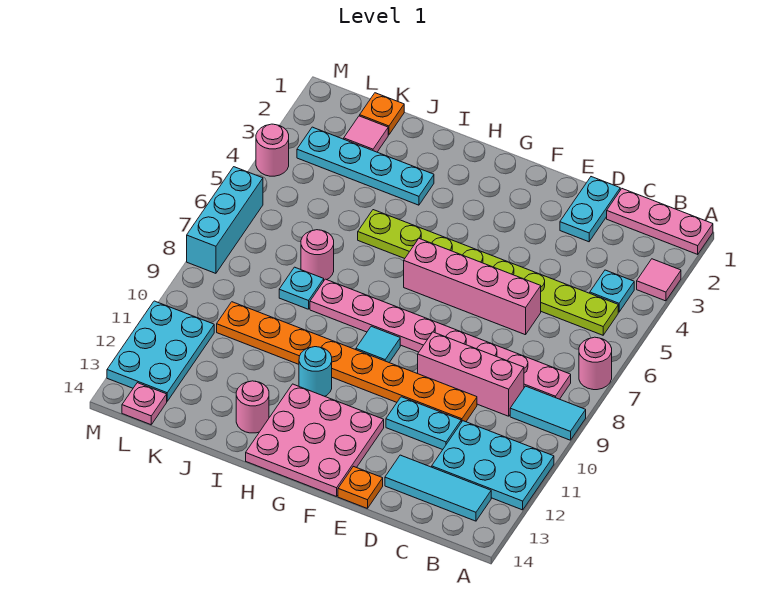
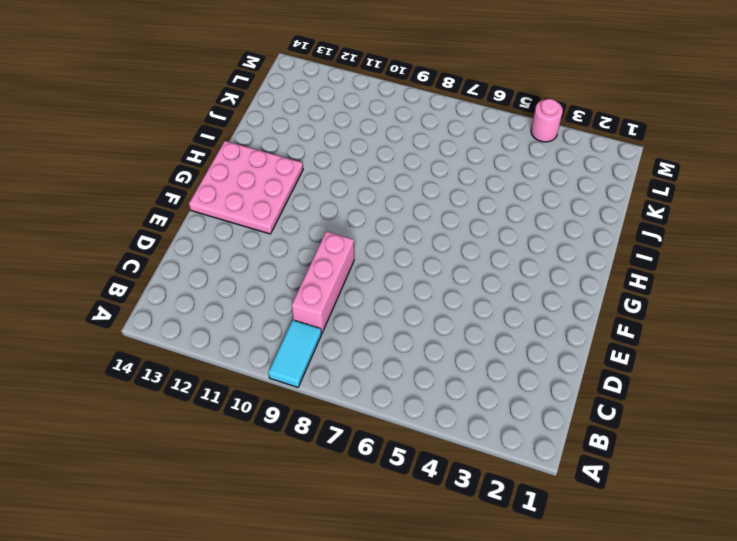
none -> pink plate A1:C1 level 1
none -> pink tile A3 level 1
none -> pink round brick A7 level 1

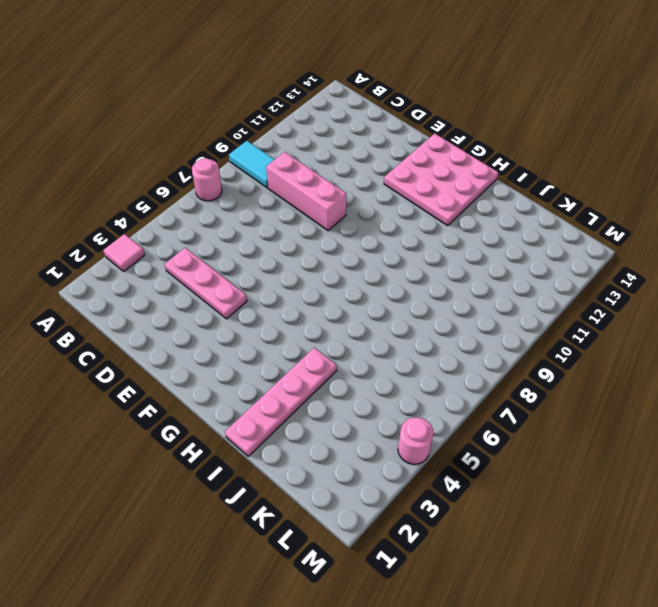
pink plate C4:E4 level 1 -> pink plate A1:C1 level 1
pink plate I1:I4 level 1 -> cyan plate I3:L3 level 1
none -> cyan plate A11:C12 level 1
none -> cyan plate B4 level 1
none -> lime plate B5:I5 level 1

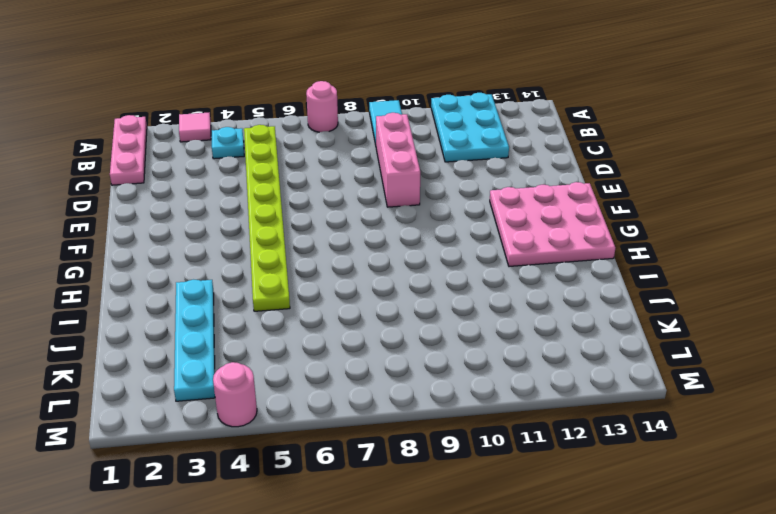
none -> pink plate B8:I8 level 1
none -> cyan tile B13:D13 level 1
none -> cyan plate D1:D2 level 1

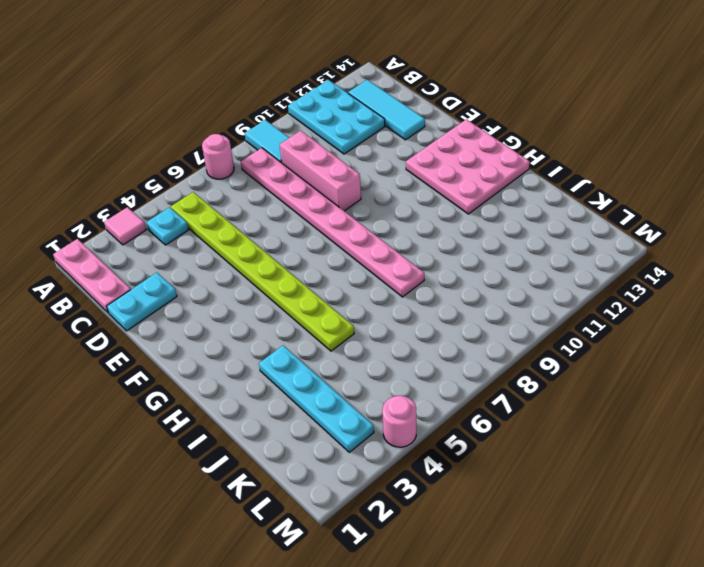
none -> pink brick D6:G6 level 1
none -> orange plate D10:K10 level 1
none -> cyan plate D11:E11 level 1

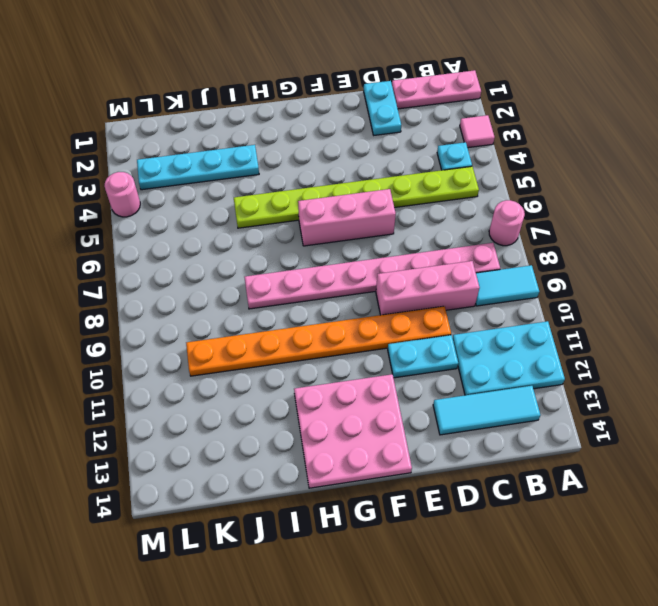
pink brick E6:G6 level 1 -> pink brick D6:G6 level 1
none -> orange plate E14 level 1
none -> cyan tile G9 level 1
none -> cyan round brick H11 level 1

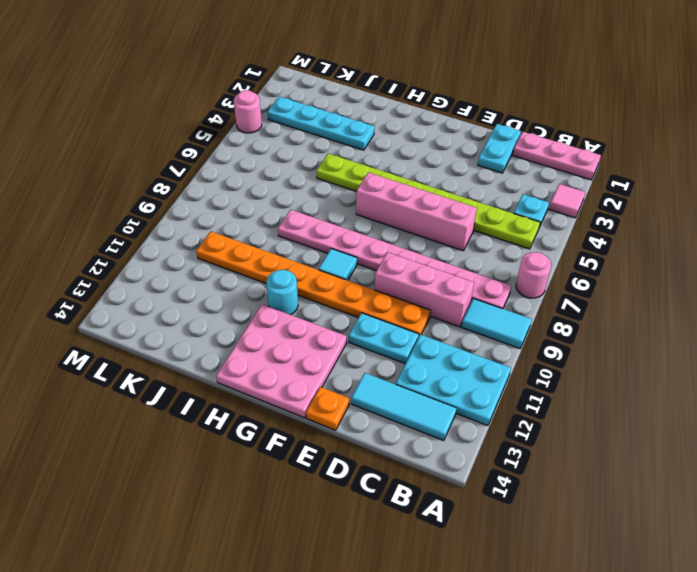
none -> pink round brick I13 level 1
none -> pink round brick J7 level 1
none -> cyan plate J8 level 1

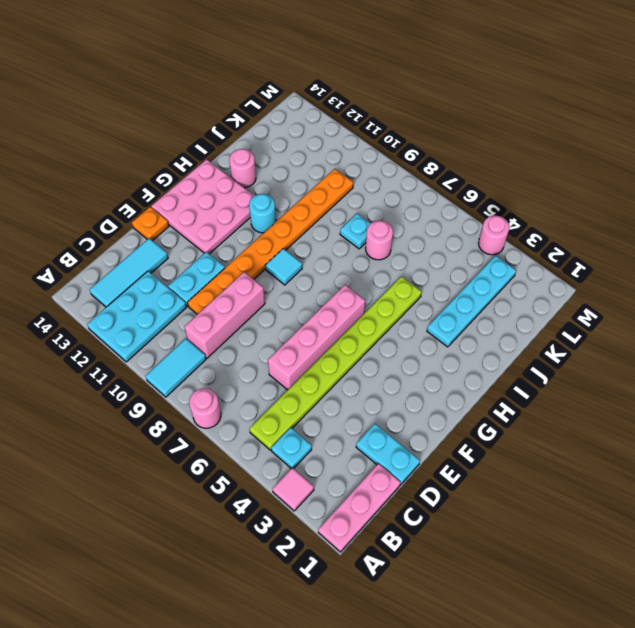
none -> pink plate B8:I8 level 1
none -> orange plate K1 level 1
none -> pink tile K2 level 1

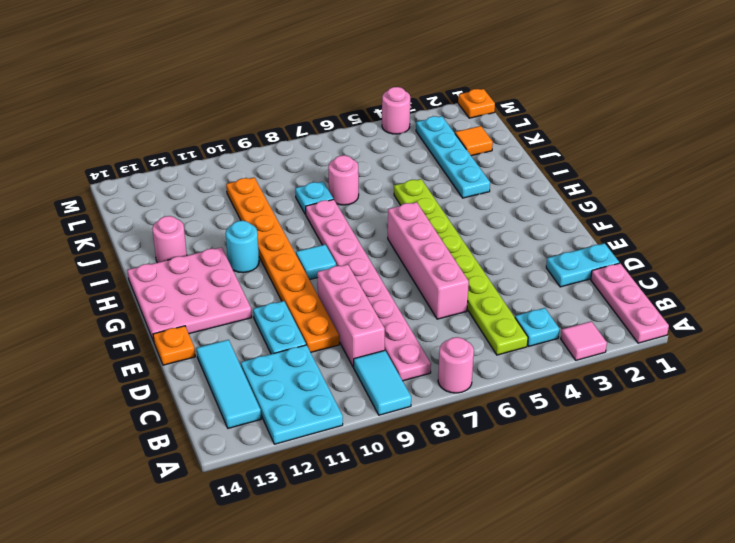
orange tile K2 level 1 -> pink tile K2 level 1
orange plate M1 level 1 -> orange plate K1 level 1
none -> cyan plate L11:M13 level 1
none -> pink plate L14 level 1
none -> cyan brick M6:M8 level 1

